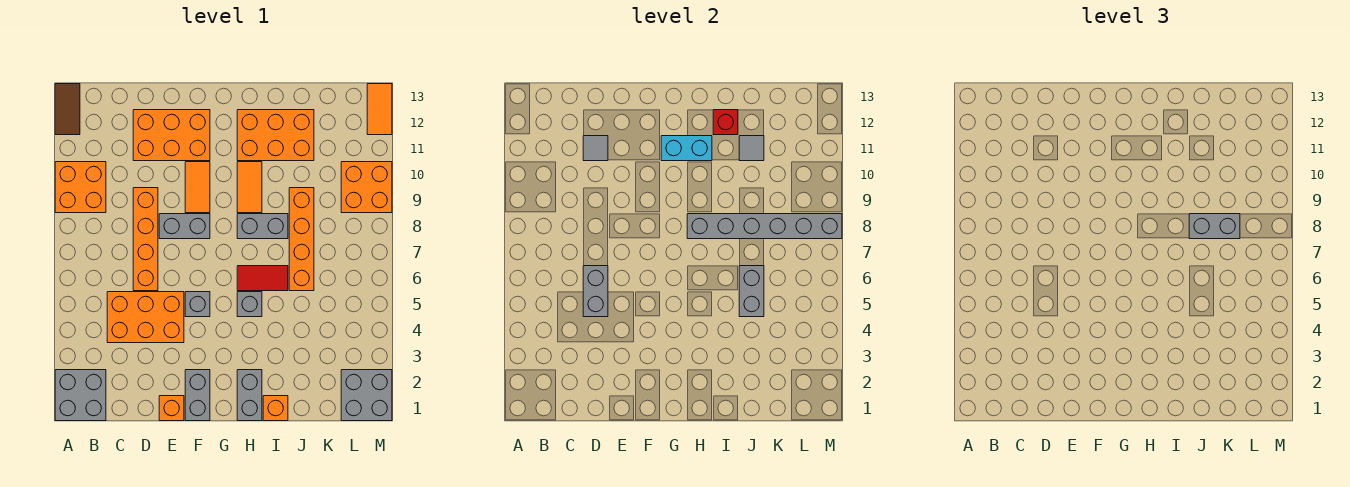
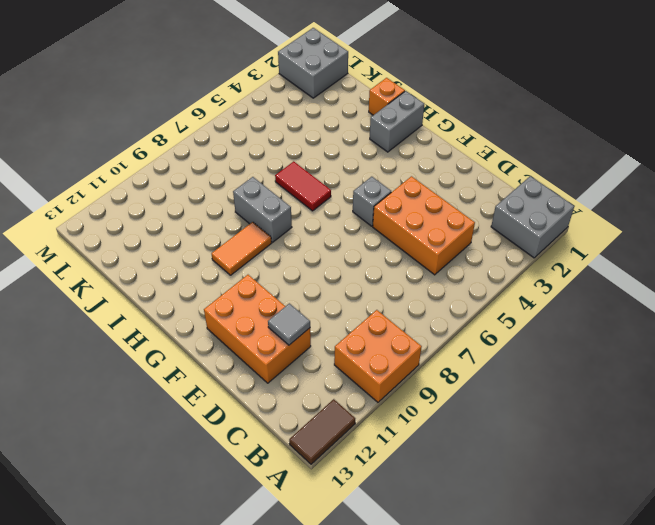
none -> orange brick D6:D9 level 1
none -> orange brick E1 level 1
none -> grey brick E8:F8 level 1
none -> grey brick F1:F2 level 1

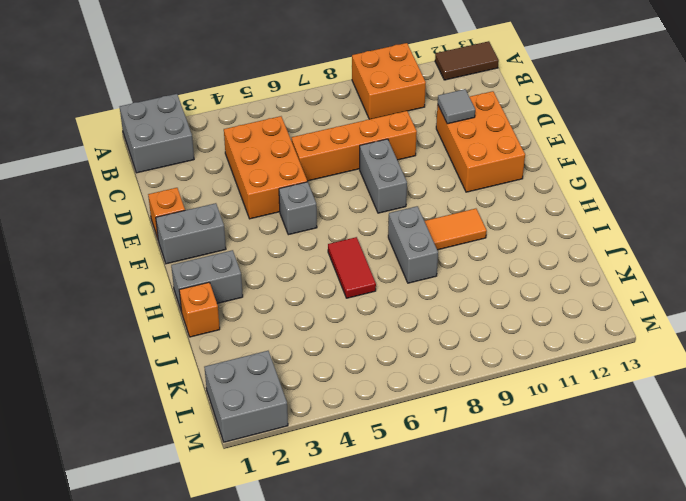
none -> orange tile F9:F10 level 1
none -> grey brick H5 level 1
none -> orange brick H11:J12 level 1
none -> orange brick J6:J9 level 1

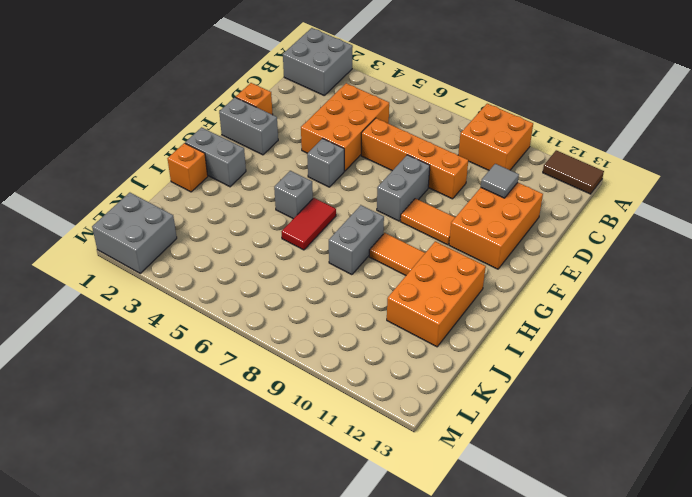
none -> orange brick J6:J9 level 1
none -> orange brick L9:M10 level 1
none -> orange tile M12:M13 level 1
none -> grey brick D5:D6 level 2

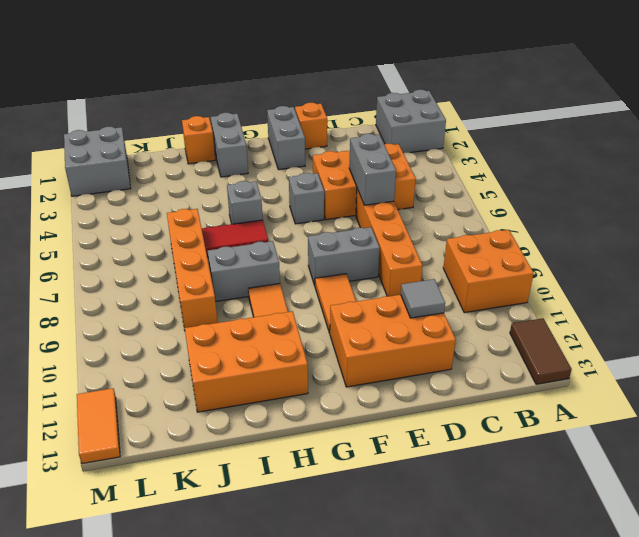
none -> orange brick L9:M10 level 1
none -> cyan brick G11:H11 level 2
none -> grey brick H8:M8 level 2
none -> red brick I12 level 2

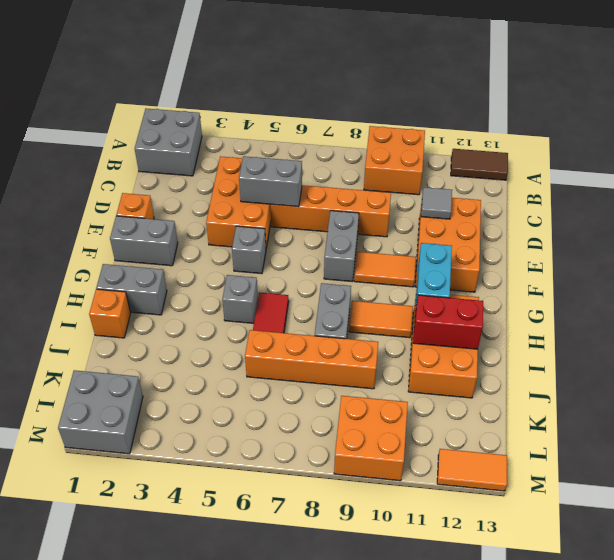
red brick I11:I12 level 2 -> red brick I12 level 2
none -> grey brick H8:M8 level 2
none -> grey brick J5:J6 level 2
none -> grey tile J11 level 2
none -> grey brick J8:K8 level 3

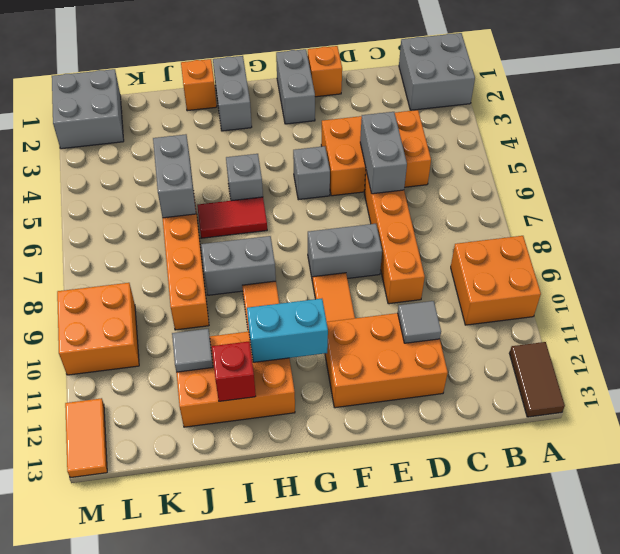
none -> grey brick H8:M8 level 2
none -> grey brick J8:K8 level 3

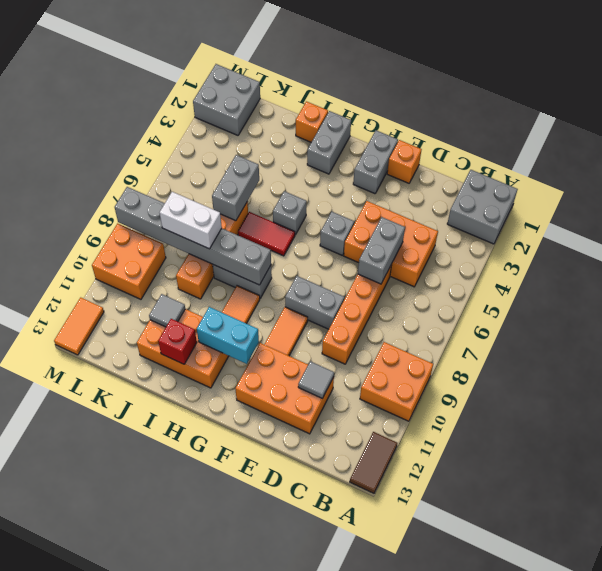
white brick J8:K8 level 3 -> grey brick J8:K8 level 3

